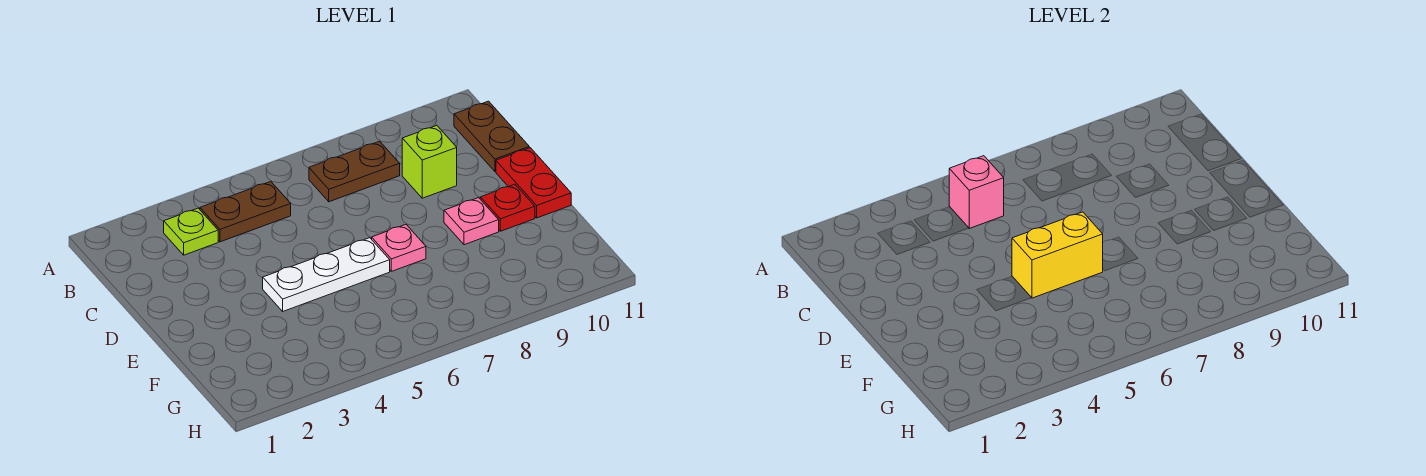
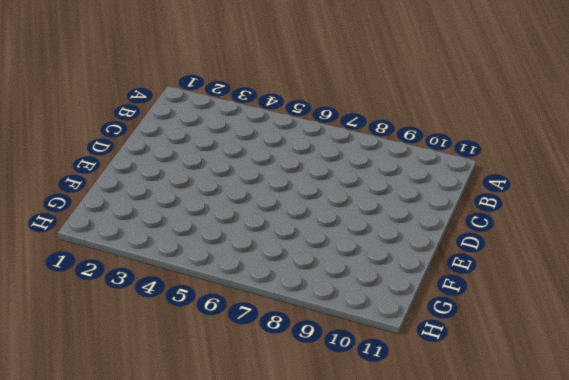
none -> lime plate B3 level 1
none -> brown plate B4:B5 level 1
none -> brown plate B7:B8 level 1

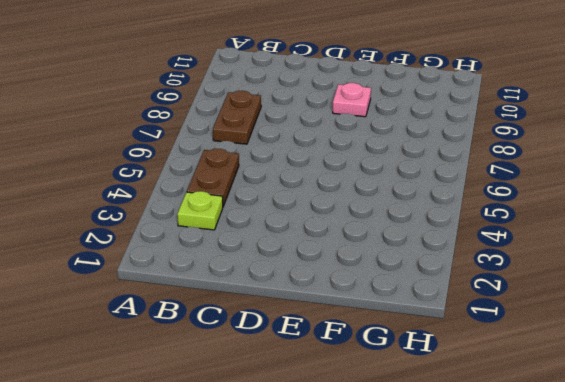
none -> brown plate B11:C11 level 1
none -> lime brick C9 level 1
none -> red plate D11:E11 level 1

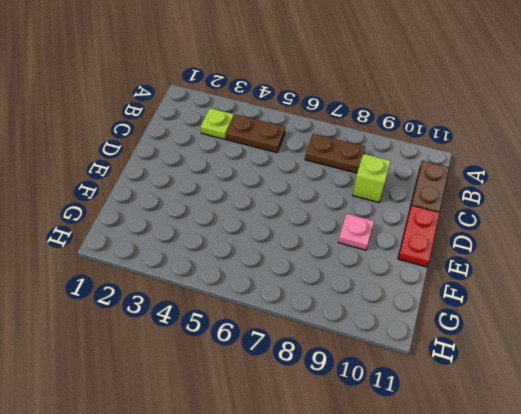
none -> white plate E4:E6 level 1
none -> pink plate E7 level 1
none -> red plate E10 level 1

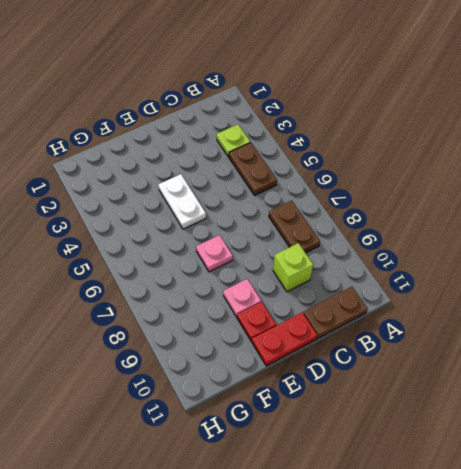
white plate E4:E5 level 1 -> white plate E4:E6 level 1
none -> pink brick B5 level 2
none -> yellow brick E5:E6 level 2

